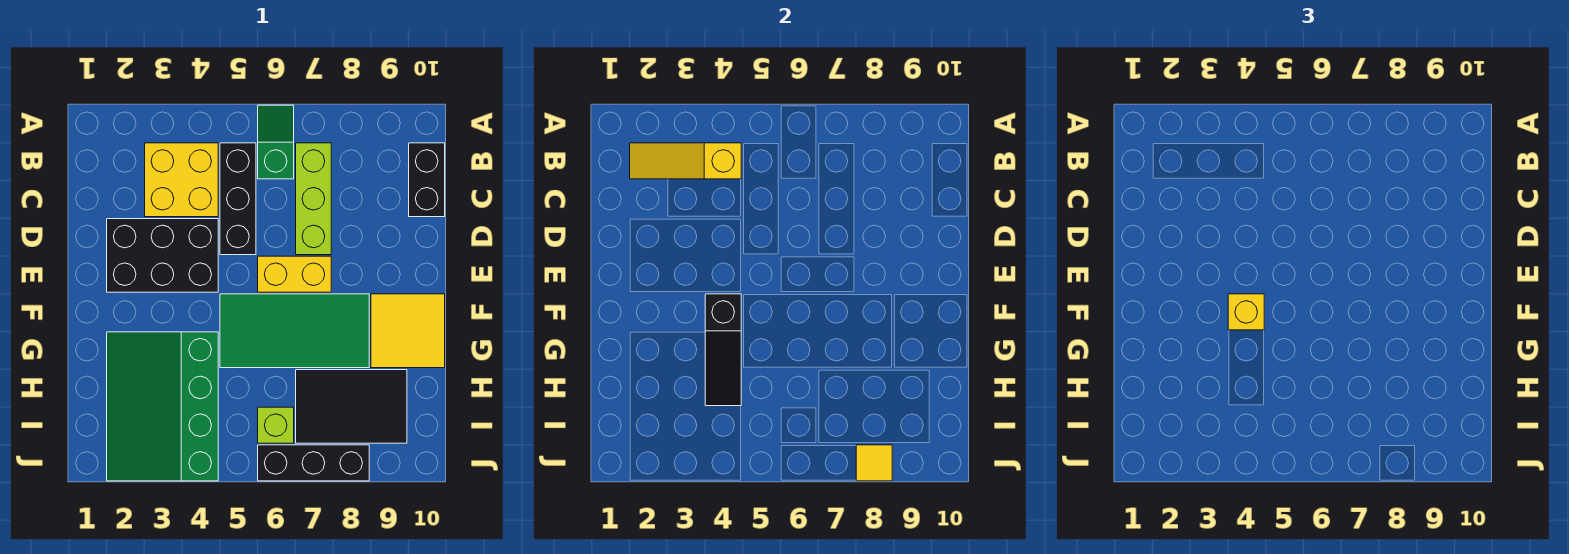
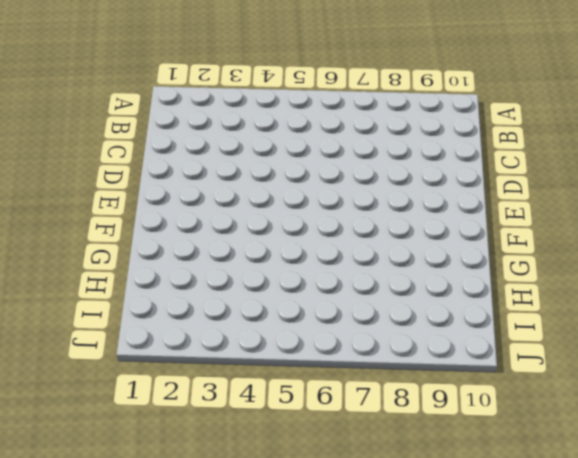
none -> green slope A6:B6 level 1 top B
none -> yellow brick B3:C4 level 1
none -> black brick B5:D5 level 1

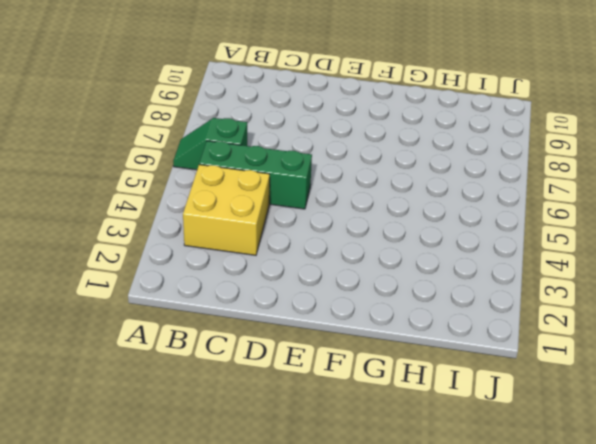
green brick B5:D5 level 1 -> black brick B5:D5 level 1
none -> lime brick B7:D7 level 1
none -> black brick B10:C10 level 1
none -> black brick D2:E4 level 1

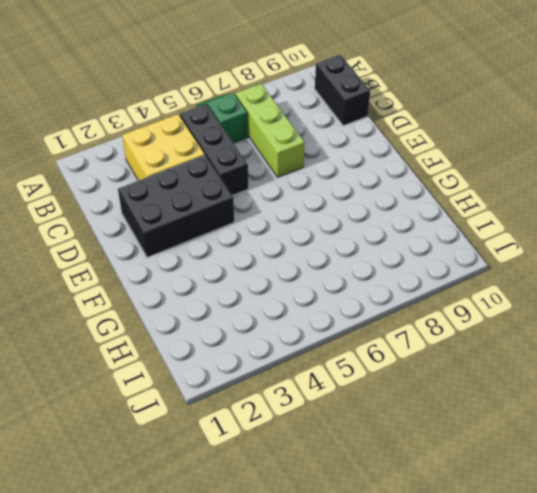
none -> yellow brick E6:E7 level 1
none -> green tile F5:G8 level 1
none -> yellow tile F9:G10 level 1

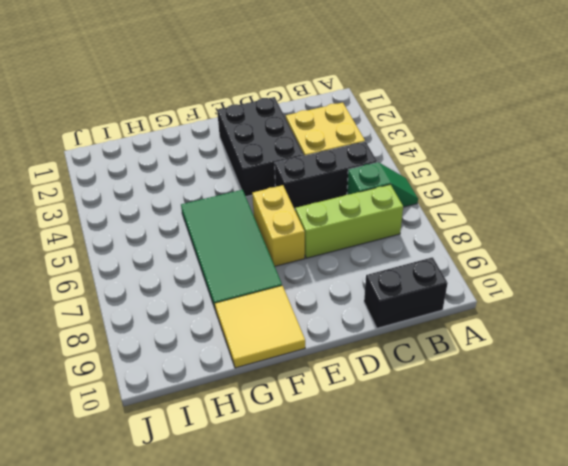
none -> green slope G2:J4 level 1 top 4
none -> black tile H7:I9 level 1
none -> lime brick I6 level 1

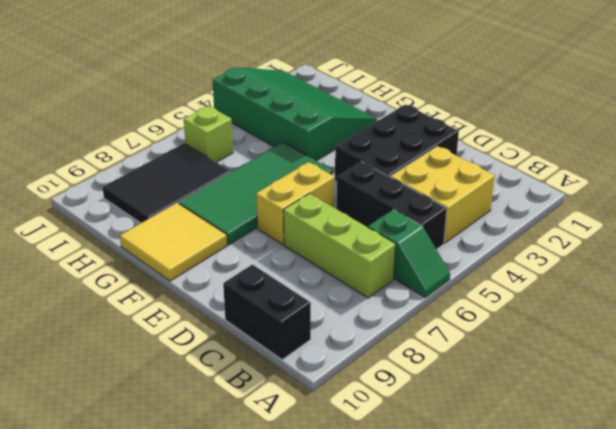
none -> black brick J6:J8 level 1
none -> yellow slope B2:B4 level 2 top 4
none -> black slope F4:H4 level 2 top F

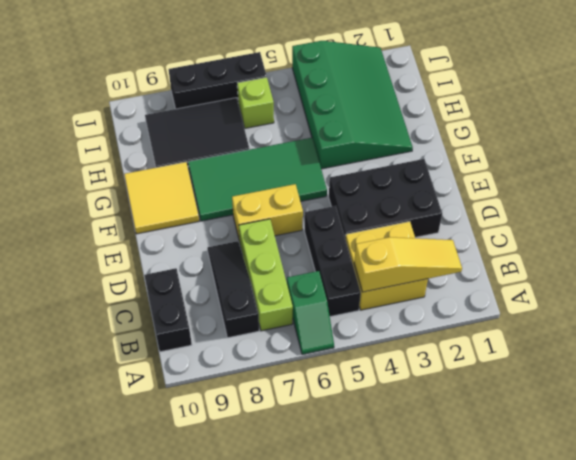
black slope B8:D8 level 1 top B -> black slope F4:H4 level 2 top F
none -> yellow tile J8 level 2
none -> yellow brick F4 level 3

